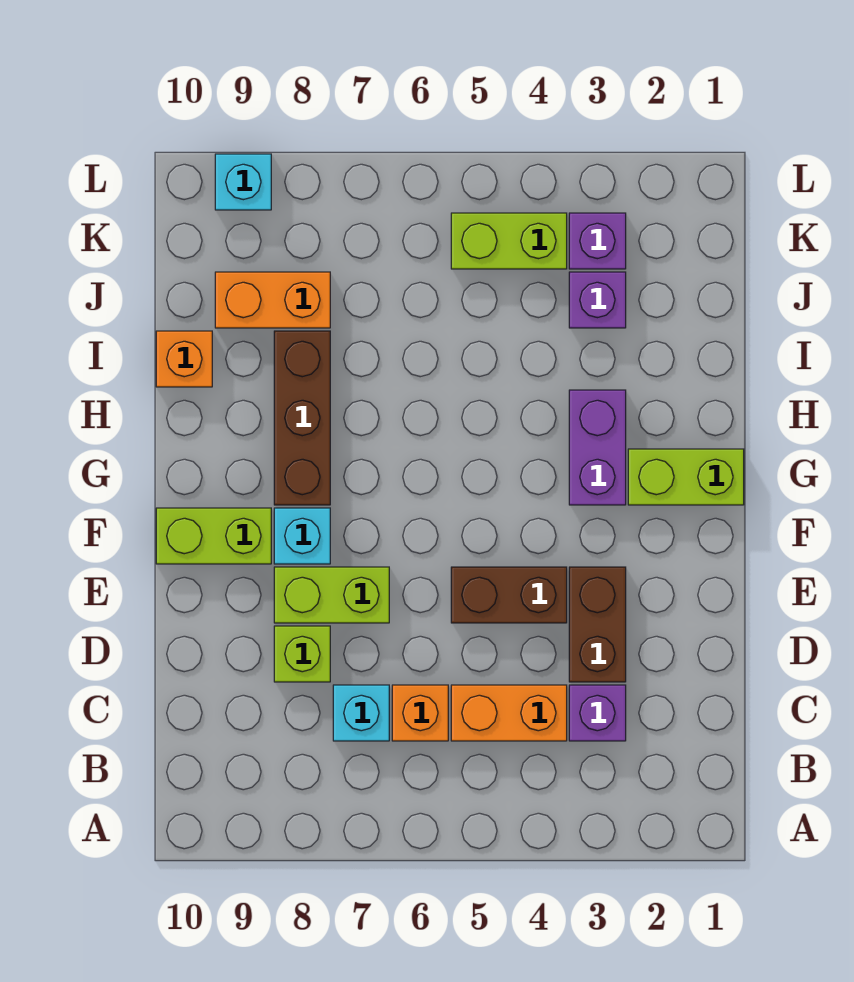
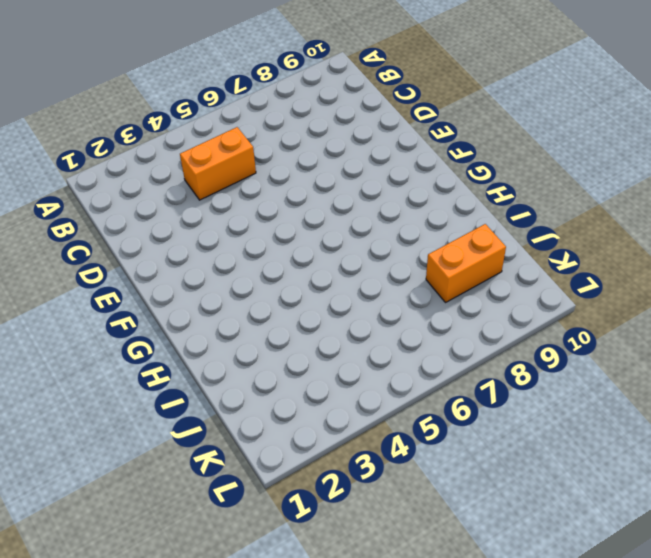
none -> purple brick C3 level 1
none -> orange brick C6 level 1
none -> cyan brick C7 level 1

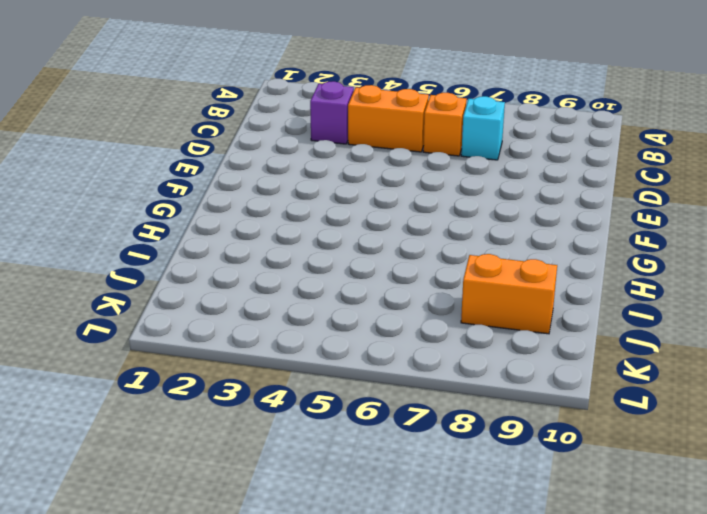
none -> brown brick D3:E3 level 1
none -> lime brick D8 level 1
none -> brown brick E4:E5 level 1

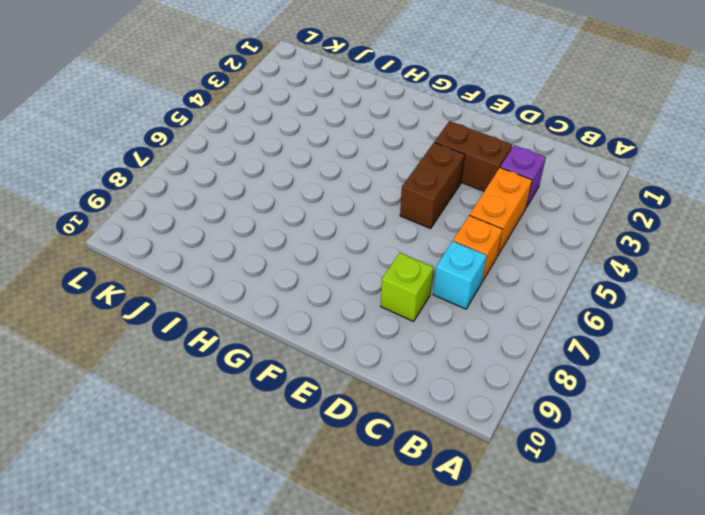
none -> lime brick E7:E8 level 1
none -> cyan brick F8 level 1
none -> lime brick F9:F10 level 1

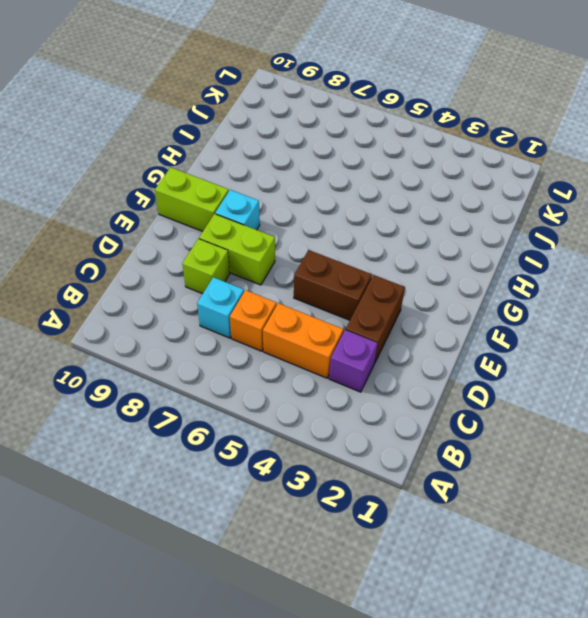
none -> lime brick G1:G2 level 1
none -> purple brick G3:H3 level 1
none -> brown brick G8:I8 level 1

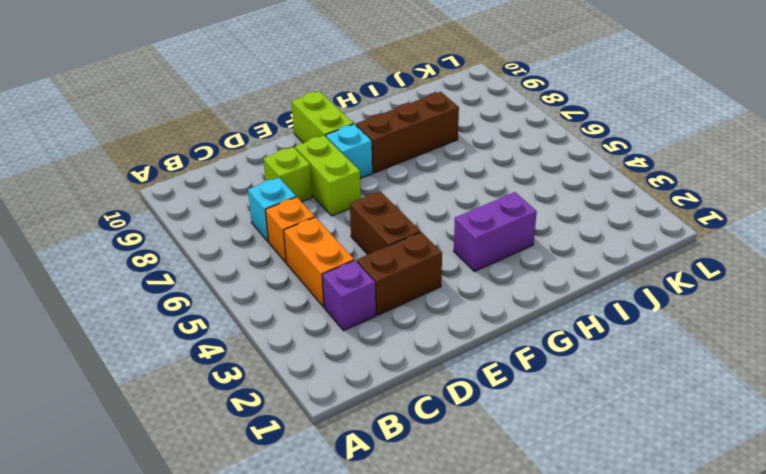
none -> lime brick G1:G2 level 1
none -> orange brick I10 level 1
none -> purple brick J3 level 1

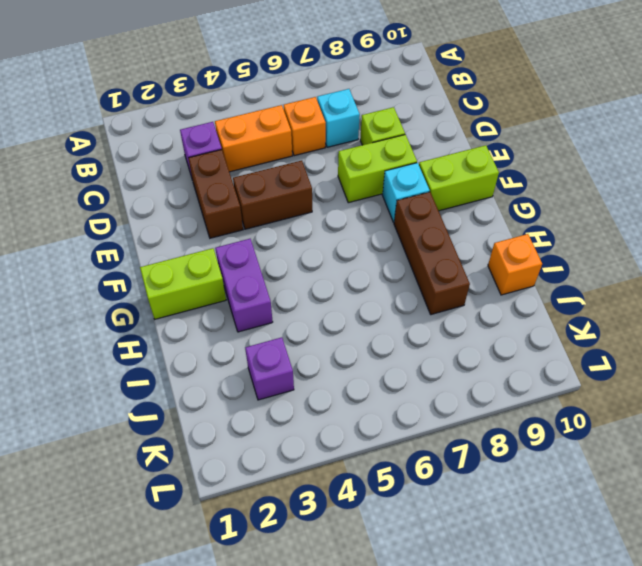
none -> orange brick J8:J9 level 1
none -> purple brick K3 level 1
none -> lime brick K4:K5 level 1

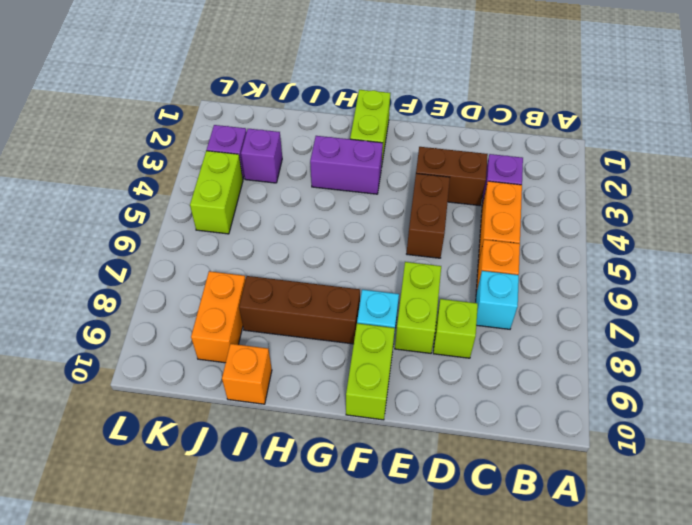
none -> cyan brick L9 level 1

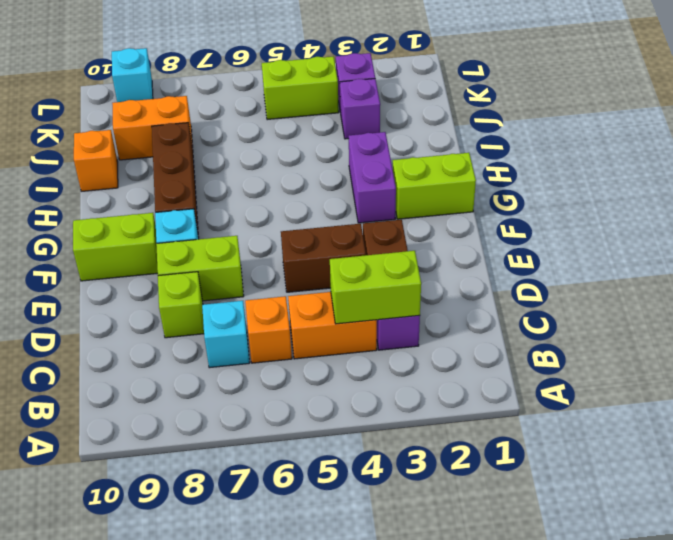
lime brick C3:C4 level 2 -> none

